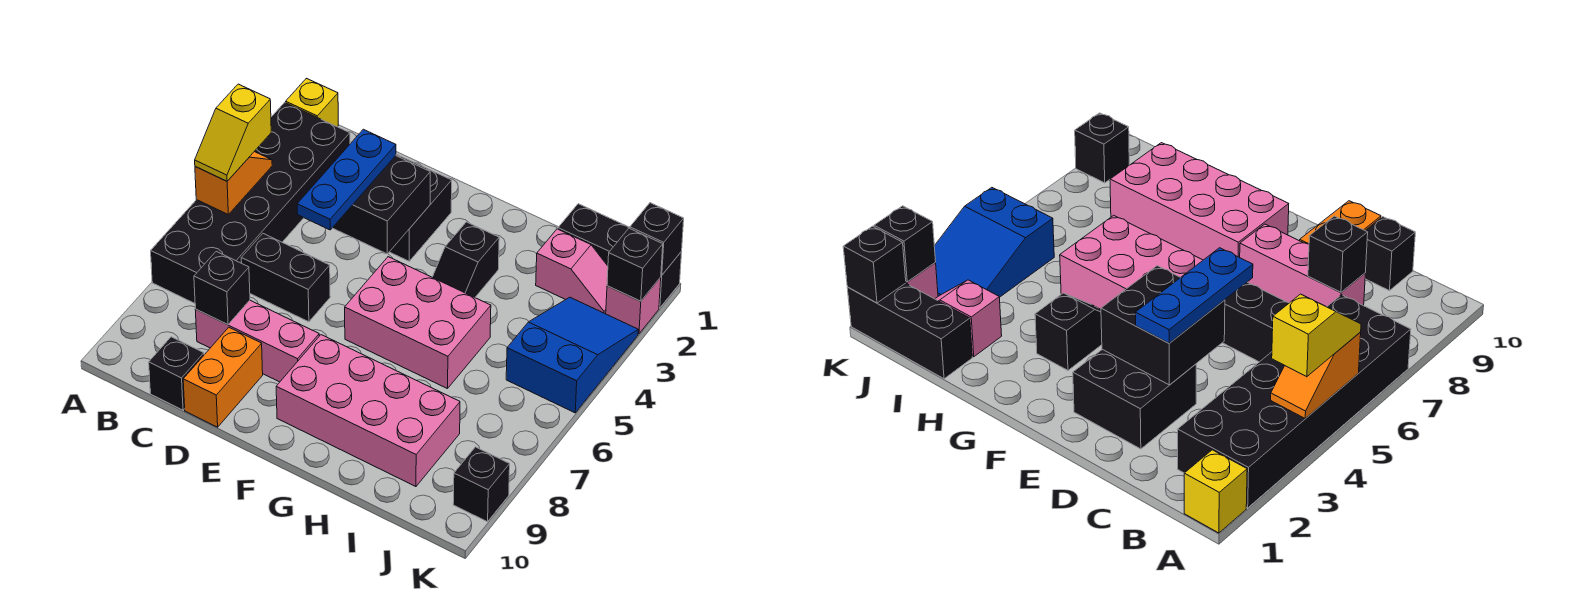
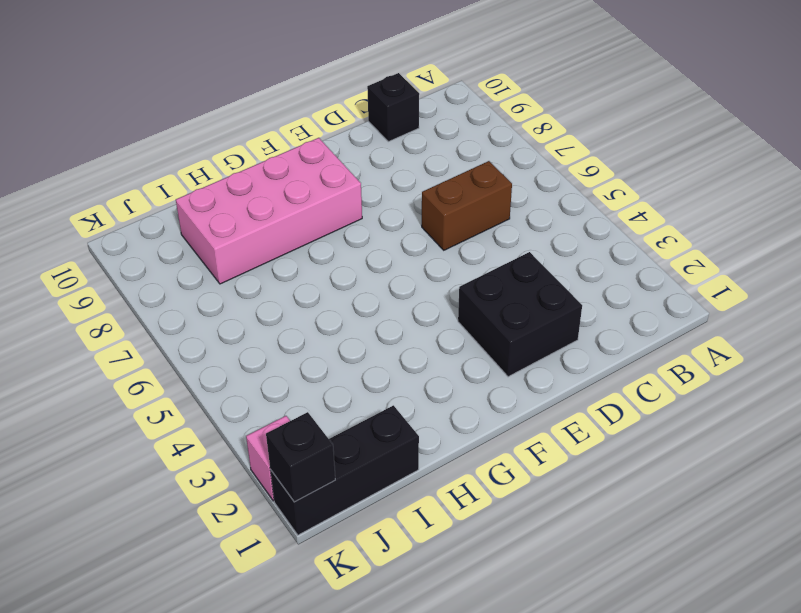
brown brick C6:D6 level 1 -> black brick C6:D6 level 1
none -> yellow brick A1 level 1
none -> black brick A2:B7 level 1
none -> pink brick C8:E8 level 1

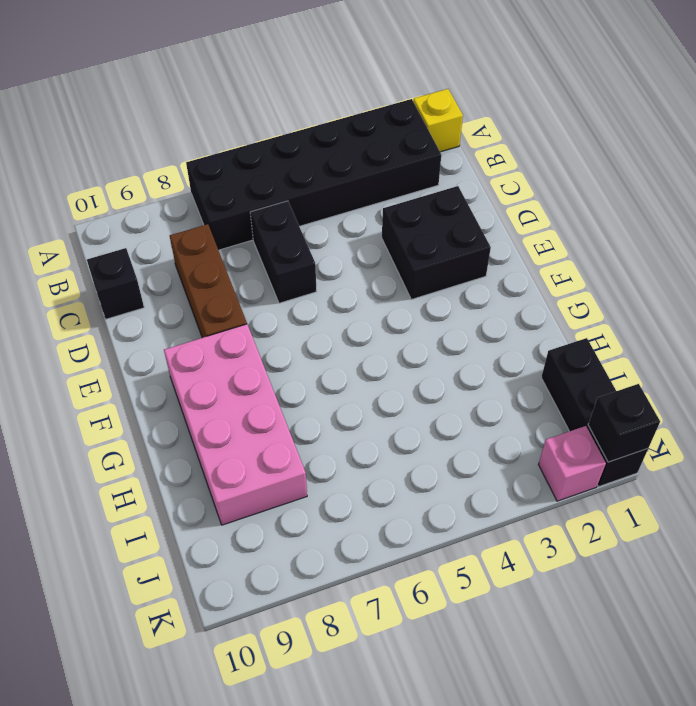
brown brick C8:E8 level 1 -> pink brick C8:E8 level 1
none -> orange brick D9:D10 level 1
none -> pink brick F5:H6 level 1
none -> black slope G3:G4 level 1 top 3

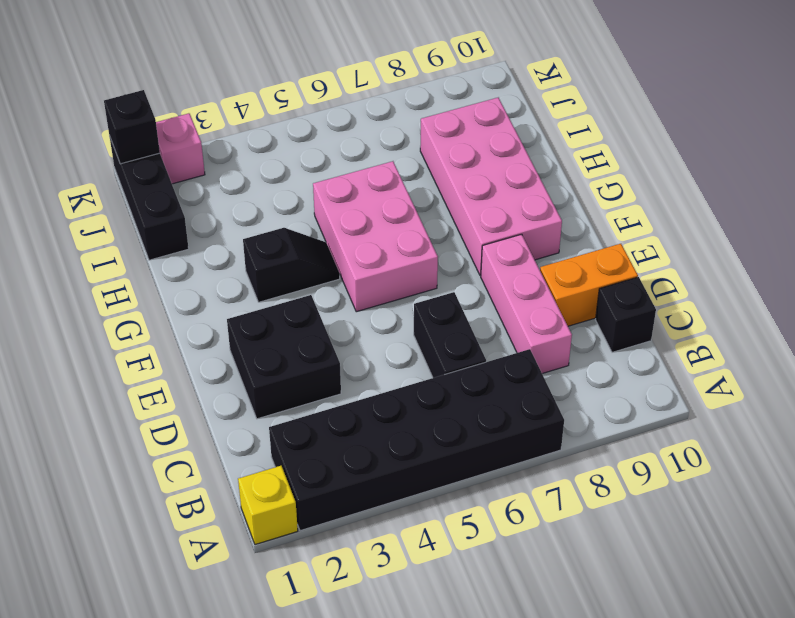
none -> pink slope I2:J2 level 1 top I
none -> blue slope J3:K5 level 1 top 5
none -> black brick K9 level 1

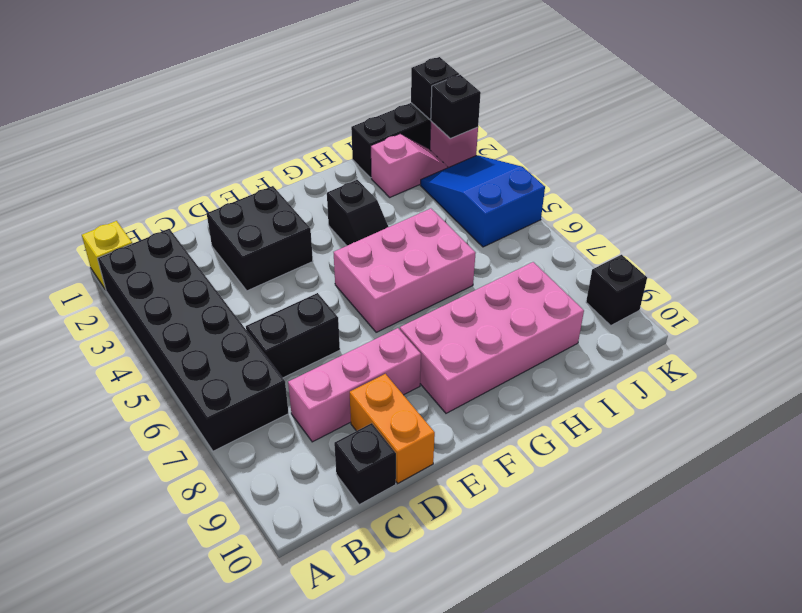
none -> orange slope A4:A5 level 2 top 5
none -> black brick C8 level 2
none -> black brick D3:E4 level 2

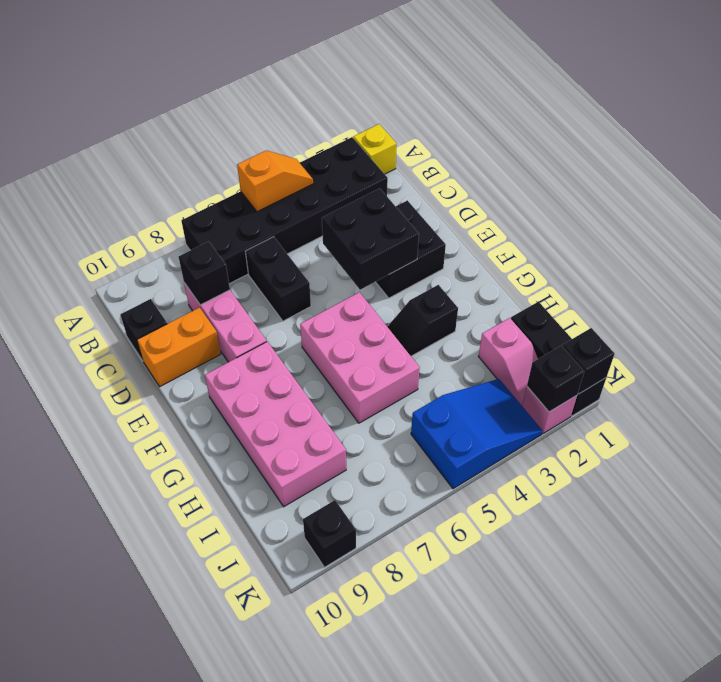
none -> yellow slope A4:A5 level 3 top 4
none -> blue plate D3:D5 level 3

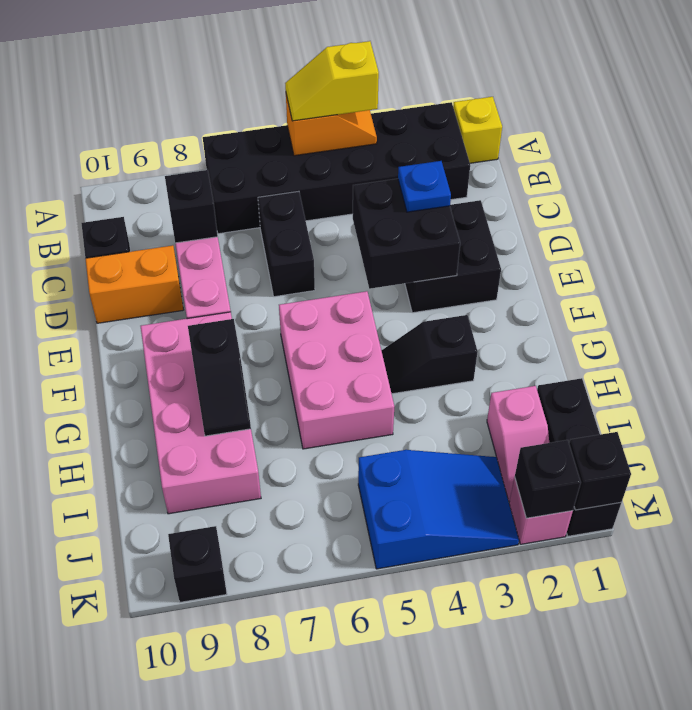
blue plate D3 level 3 -> blue plate D3:D5 level 3
black slope G8:H8 level 2 top G -> none

